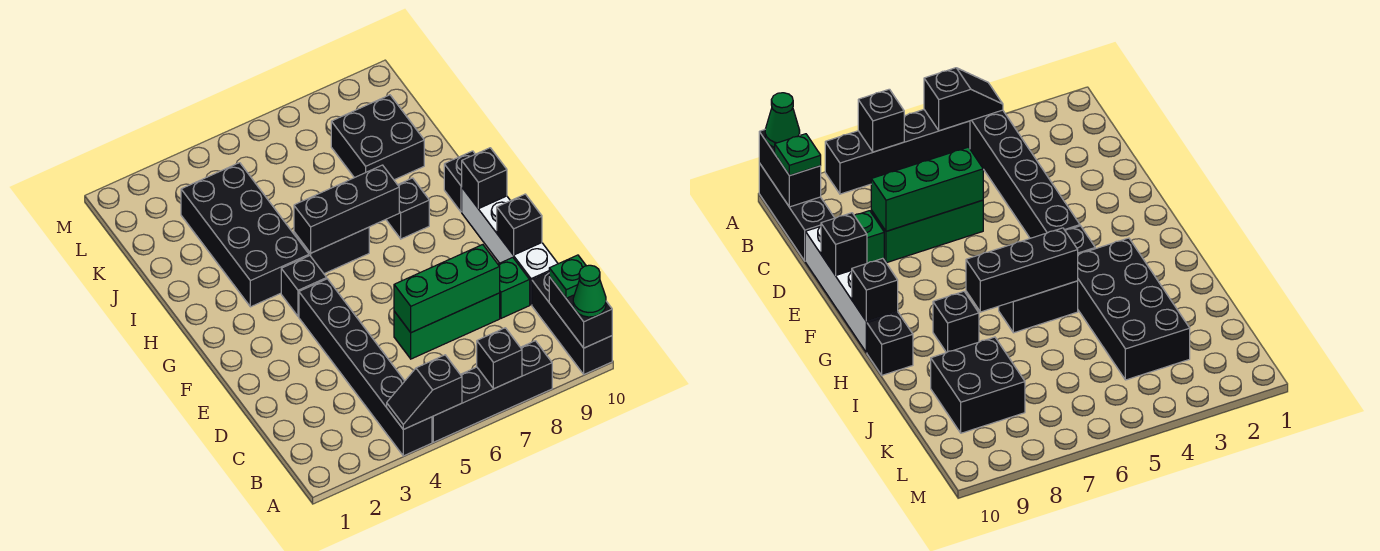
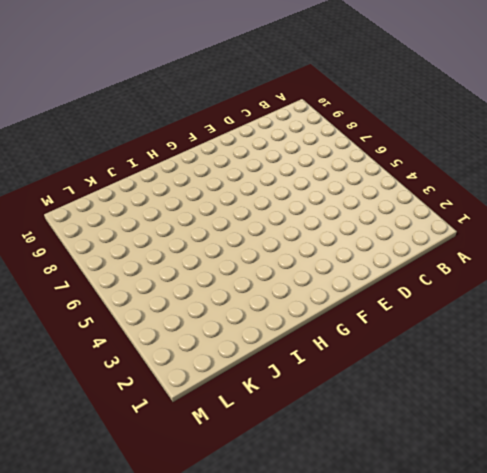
none -> black brick A4:F4 level 1
none -> black brick A5:A8 level 1
none -> black brick A10:C10 level 1

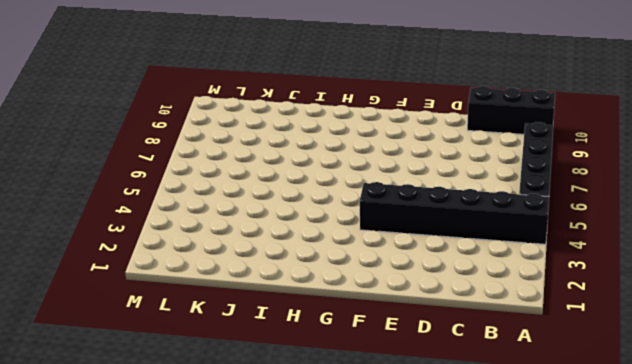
none -> green brick D6:D8 level 1
none -> green brick D9 level 1
none -> white brick D10:G10 level 1

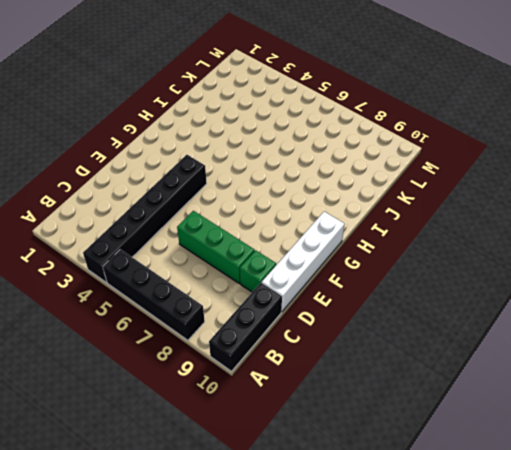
none -> black brick G4 level 1
none -> black brick H3:K4 level 1
none -> black brick H5:H6 level 1

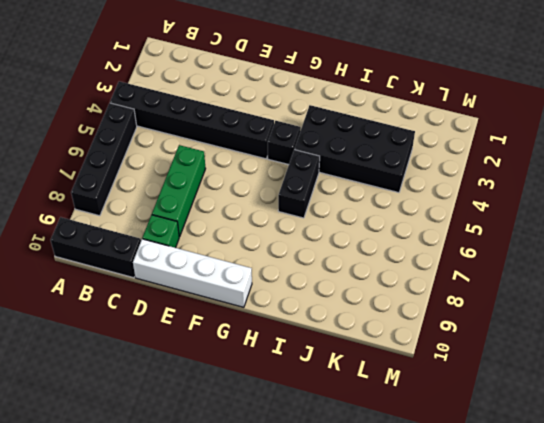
none -> black brick H8 level 1
none -> black brick H10 level 1
none -> black brick J8:K9 level 1

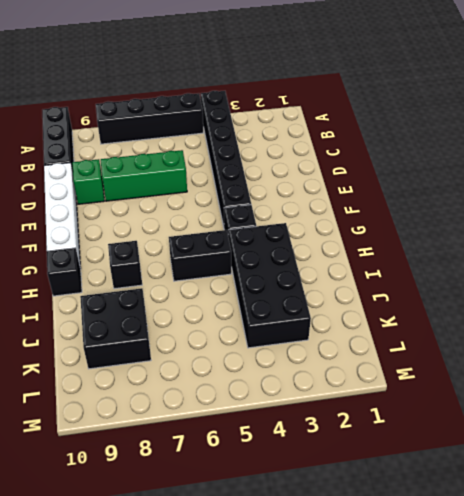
none -> black slope A4:A5 level 2 top 5
none -> black brick A7 level 2
none -> black brick A10:B10 level 2

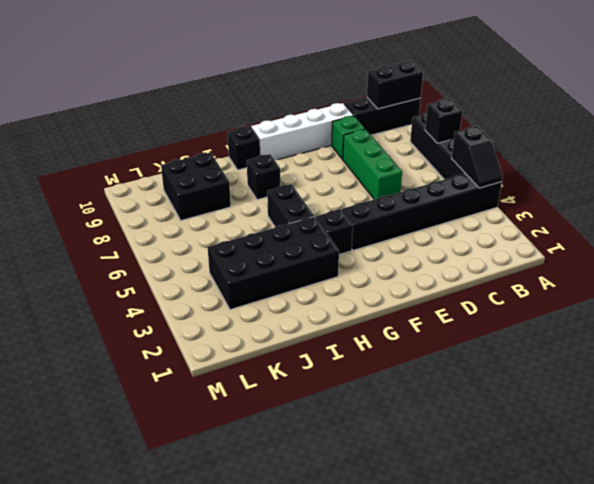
none -> green brick D6:D8 level 2
none -> black brick E10 level 2
none -> black brick G10 level 2

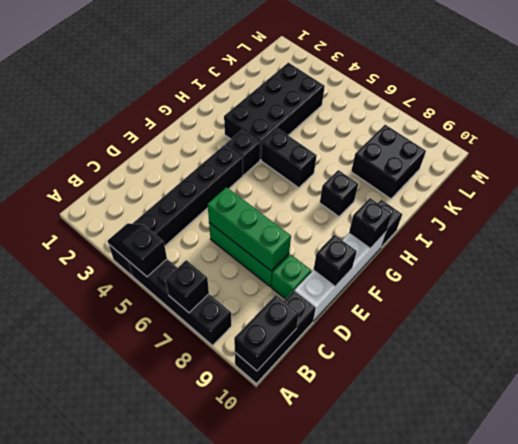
none -> black brick H5:H7 level 2
none -> green cone A10 level 3
none -> green plate B10 level 3

